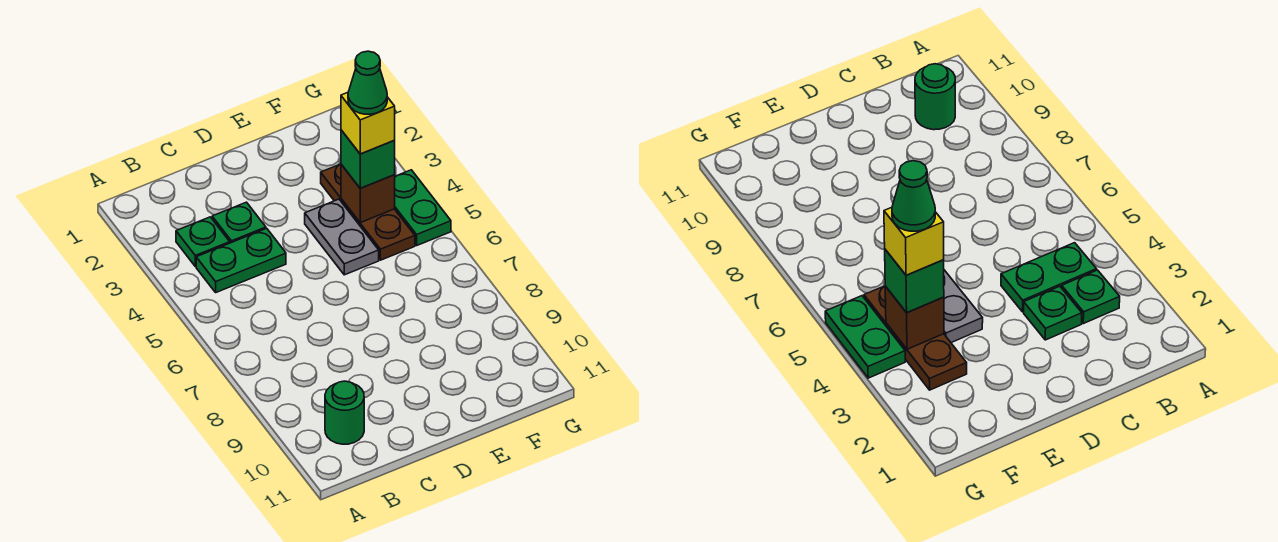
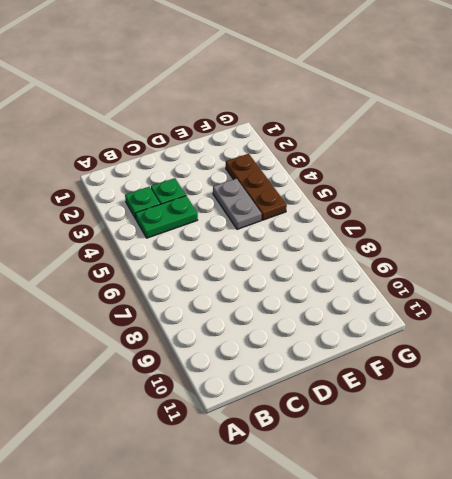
none -> green round brick B10 level 1
none -> green plate G4:G5 level 1

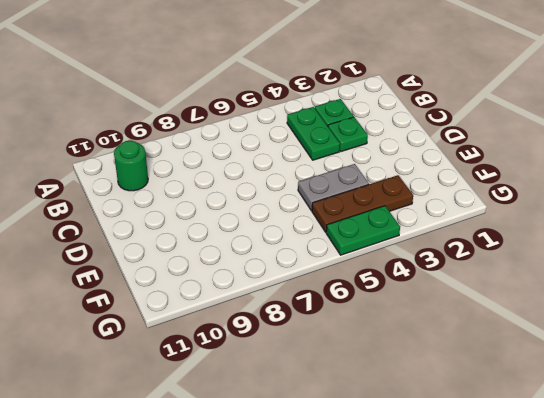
none -> brown brick F4 level 2
none -> green brick F4 level 3

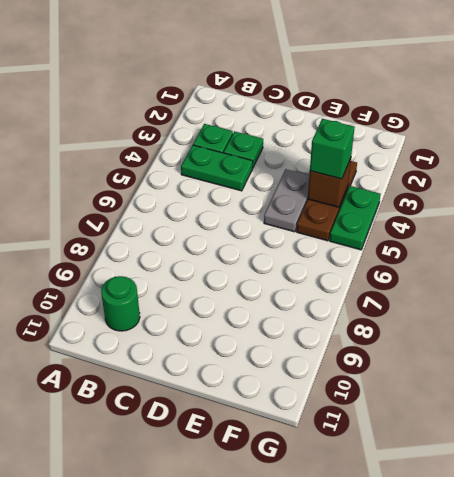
none -> yellow brick F4 level 4
none -> green cone F4 level 5

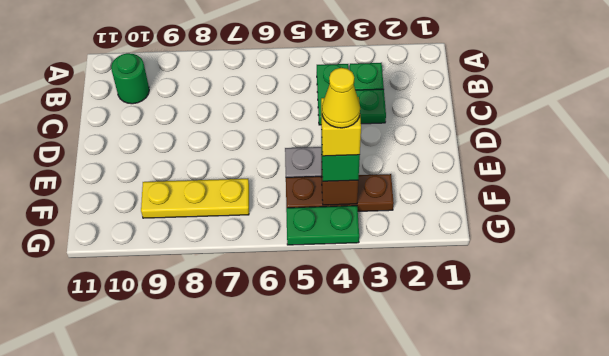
yellow cone F4 level 5 -> green cone F4 level 5
yellow plate F7:F9 level 1 -> none

